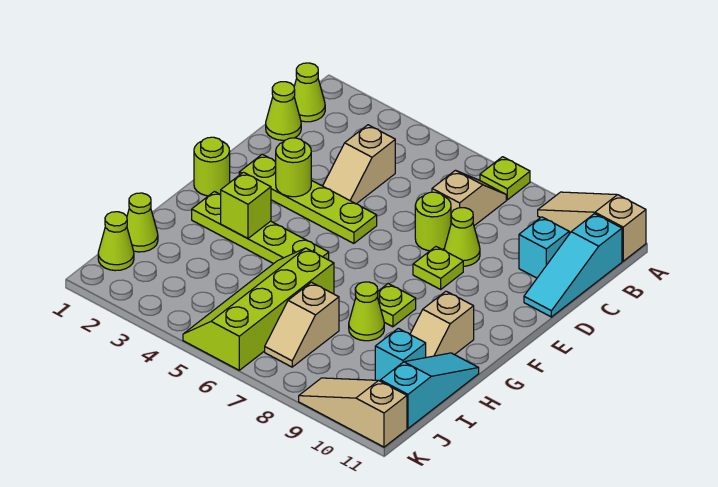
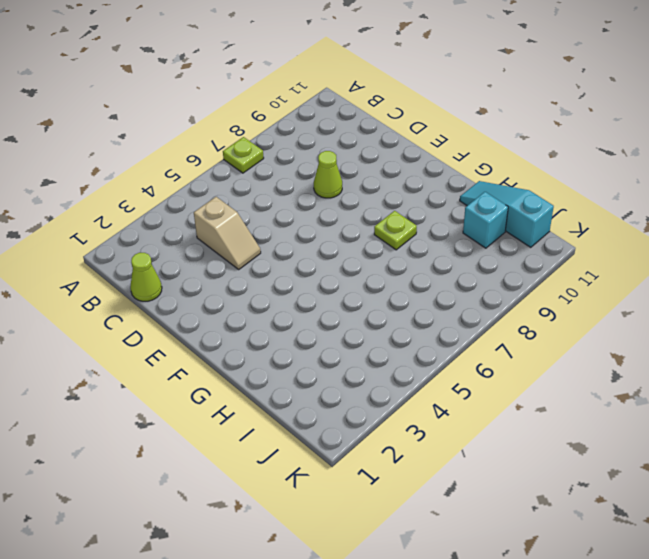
none -> tan slope A9:A11 level 1 top 11
none -> lime cone B1 level 1
none -> tan slope B7:C7 level 1 top C

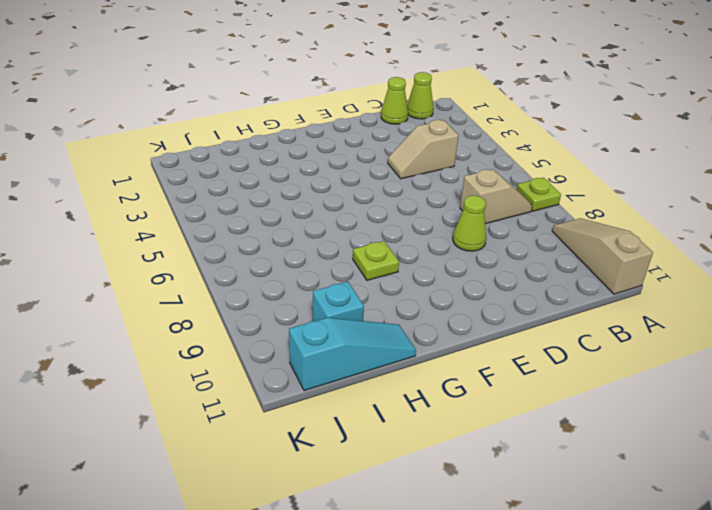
none -> cyan slope B11:D11 level 1 top B
none -> cyan brick C10 level 1
none -> lime round brick D7 level 1

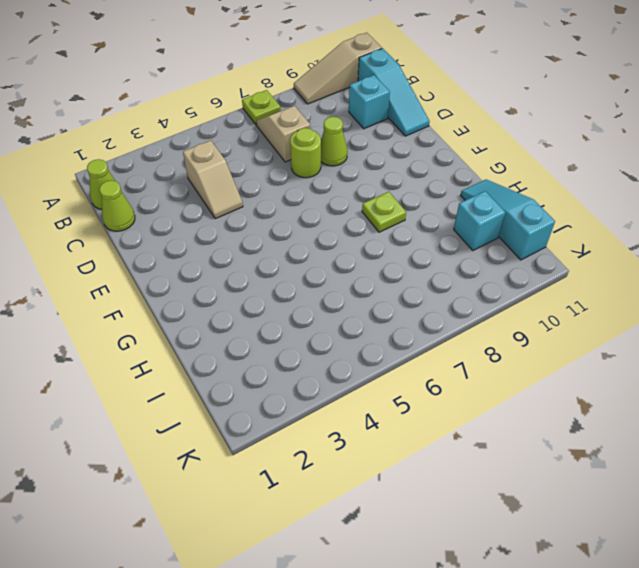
none -> lime plate E2:E5 level 1
none -> lime plate E8 level 1
none -> lime round brick F1 level 1

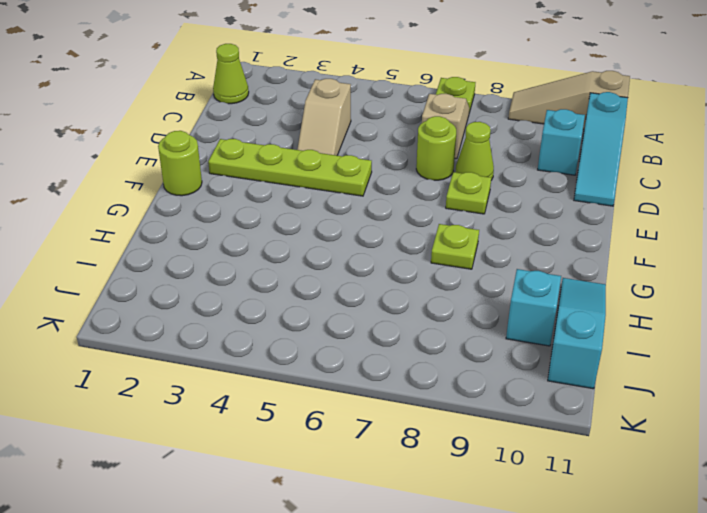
none -> lime cone C1 level 1
none -> lime plate G2:G5 level 1
none -> tan slope G10:H10 level 1 top G

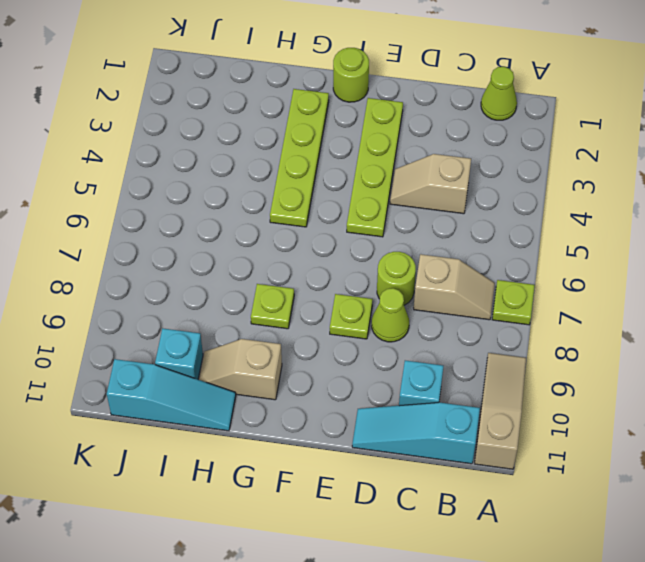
none -> lime cone C1 level 1
none -> lime slope H5:K6 level 1 top 6
none -> lime cone H8 level 1

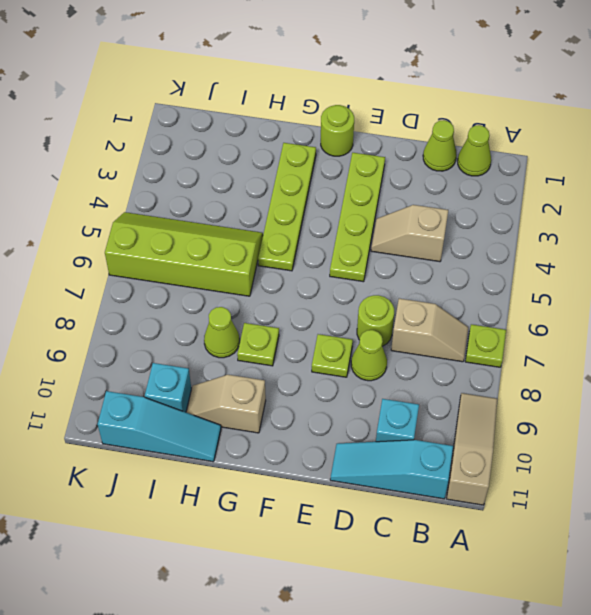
none -> lime cone I1 level 1
none -> tan slope I7:J7 level 1 top I
none -> lime cone J1 level 1

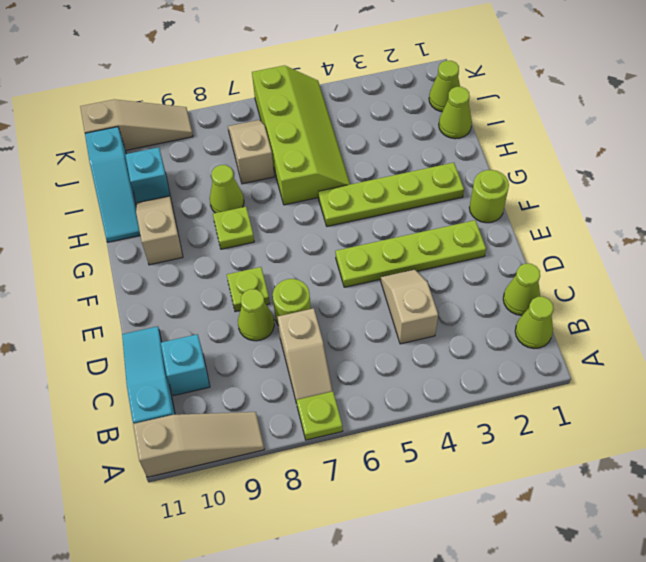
none -> lime round brick E3 level 2
none -> lime brick G3 level 2

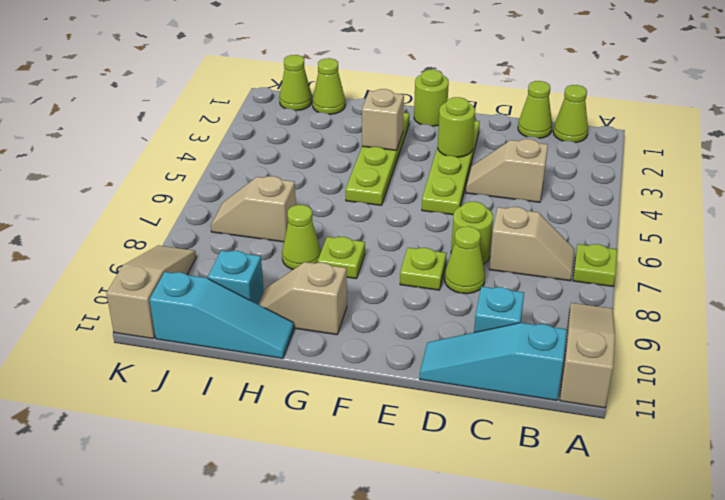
tan brick G3 level 2 -> lime brick G3 level 2
none -> lime slope H5:K6 level 1 top 6

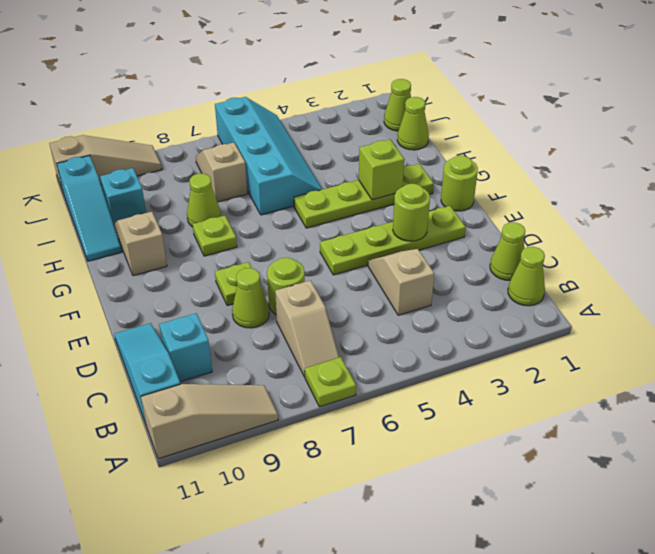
cyan slope H5:K6 level 1 top 6 -> lime slope H5:K6 level 1 top 6

